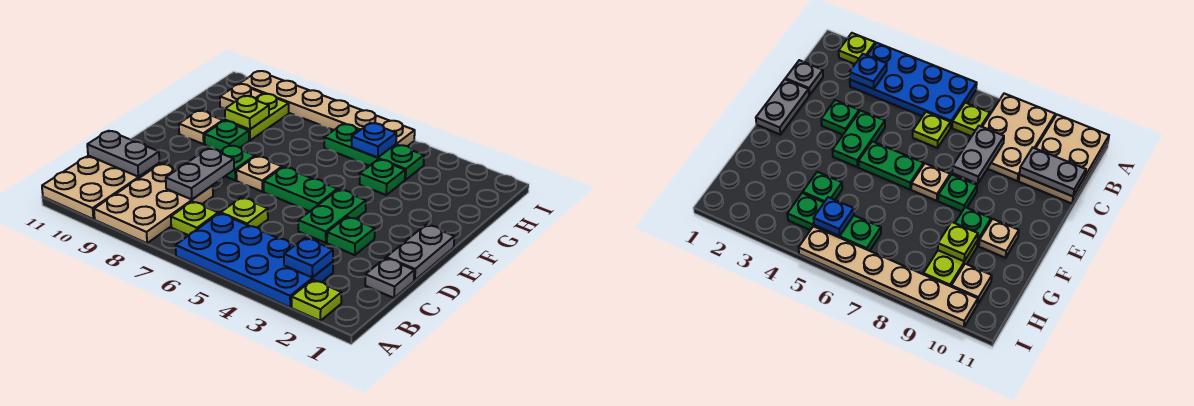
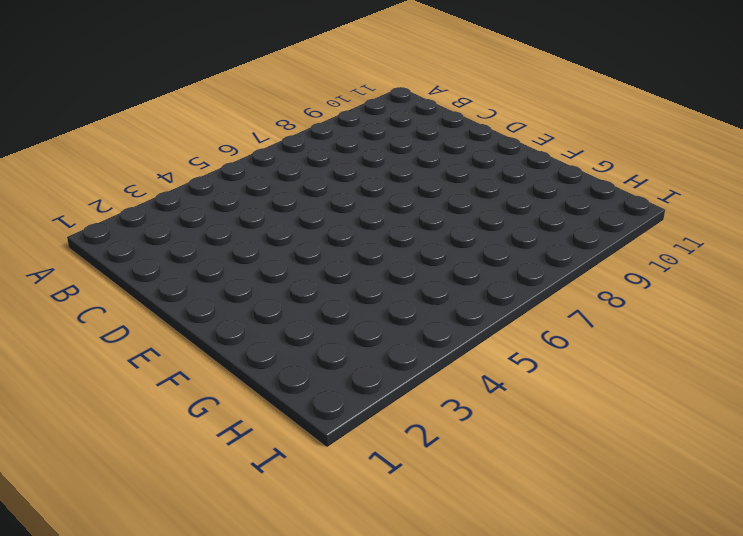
none -> lime plate A2 level 1
none -> blue plate A3:B6 level 1
none -> tan plate A8:C9 level 1

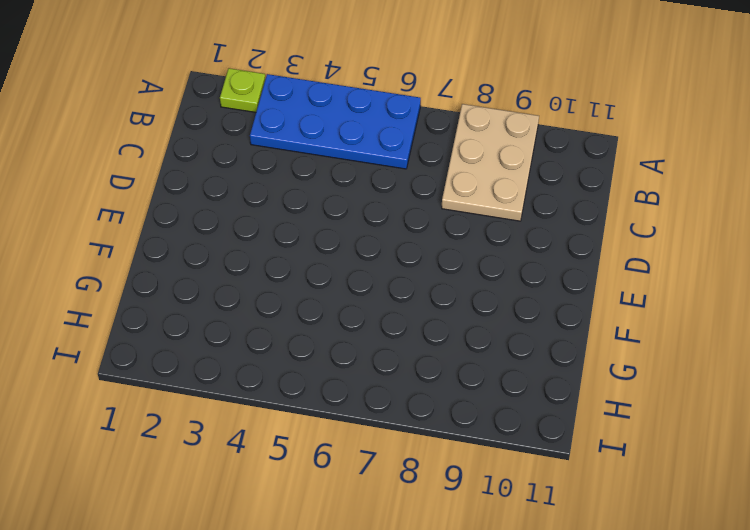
none -> tan plate A10:C11 level 1
none -> lime plate B7 level 1
none -> grey plate C1 level 1

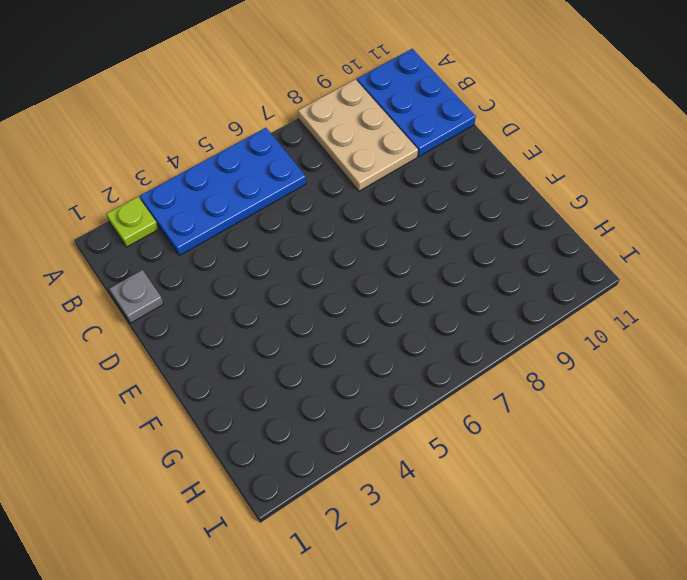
blue plate A10:C11 level 1 -> tan plate A10:C11 level 1
none -> lime plate B7 level 1
none -> lime plate C6 level 1
none -> grey plate D1:E1 level 1

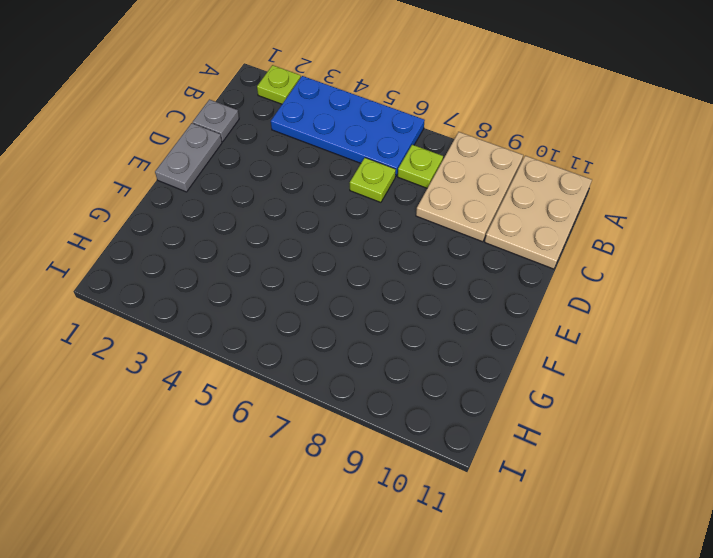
none -> green plate D3 level 1
none -> green plate D4:E4 level 1
none -> green plate E5:E6 level 1

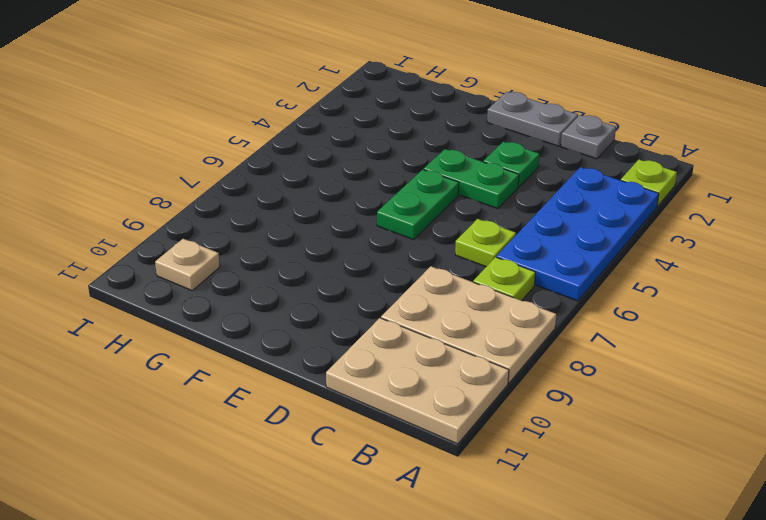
none -> tan plate E7 level 1
none -> green plate E8 level 1
none -> green plate F9 level 1

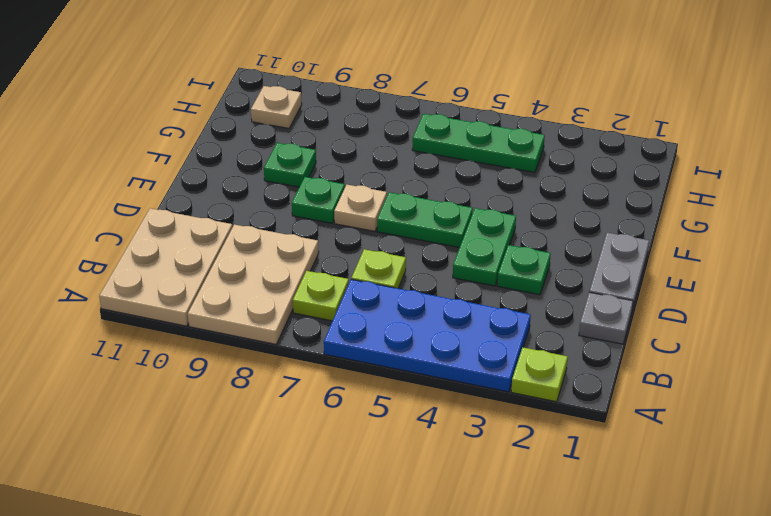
none -> tan plate F10 level 1
none -> green plate G4 level 1
none -> lime plate G9:H9 level 1

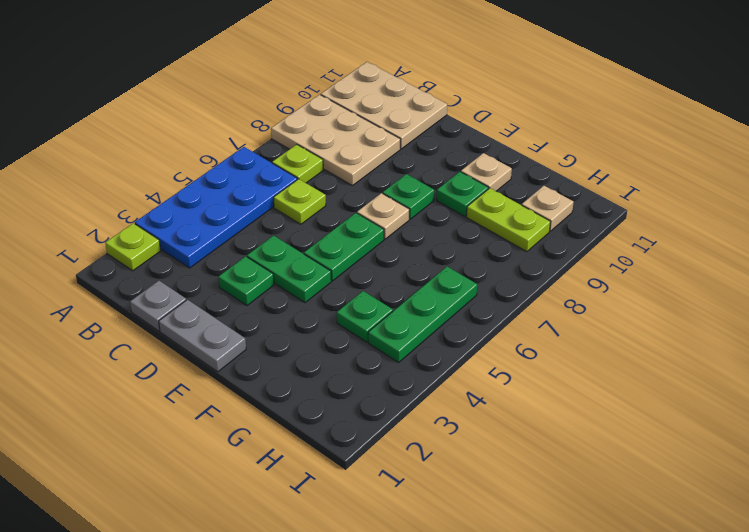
none -> tan plate I5:I10 level 1
none -> blue plate B3 level 2
none -> grey plate C8:D8 level 2

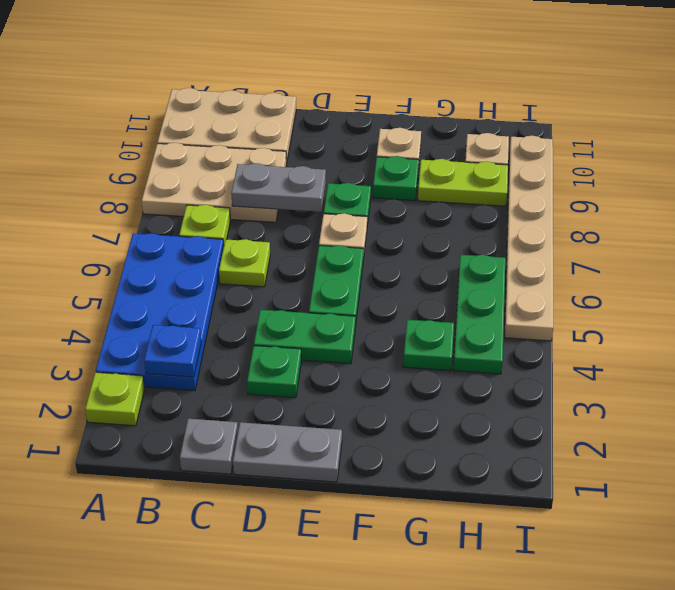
none -> grey plate C10:C11 level 2
none -> lime plate G9 level 2
none -> blue plate H5 level 2

